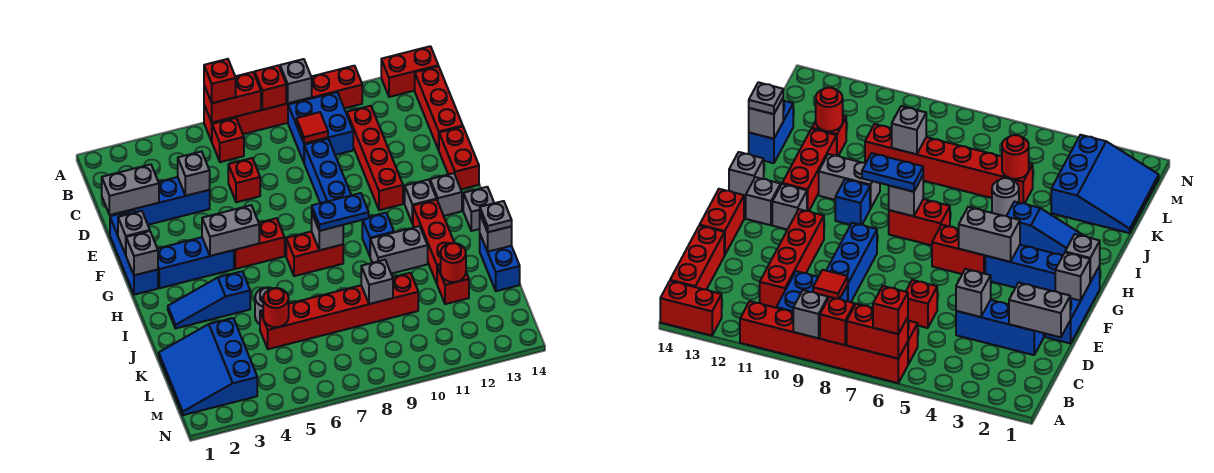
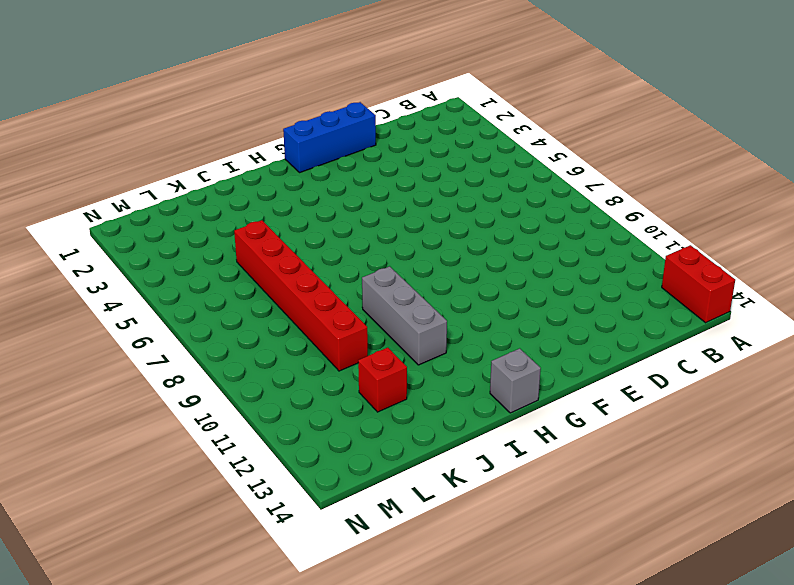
grey brick I9:I11 level 1 -> grey brick I10:I11 level 1
none -> red brick A6:A11 level 1
none -> red brick B6 level 1
none -> blue brick B9:C10 level 1
none -> red brick B14:D14 level 1

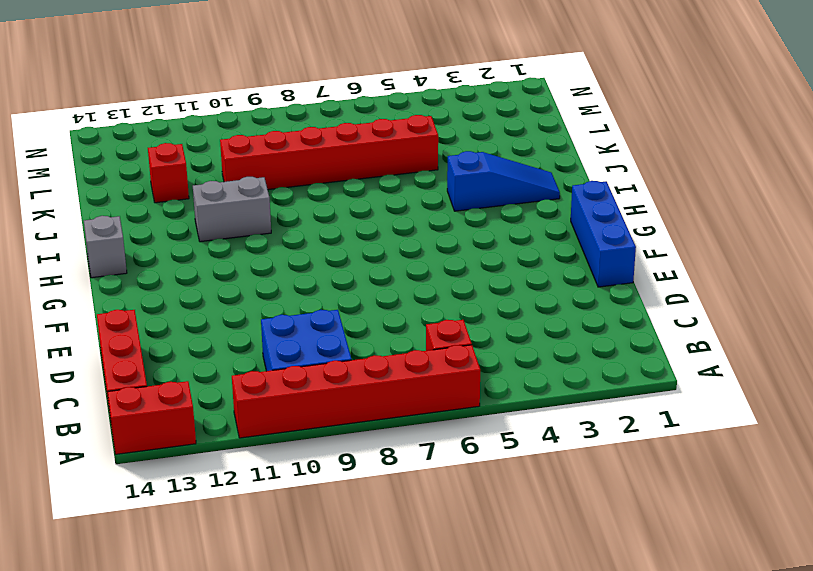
none -> red brick C11:F11 level 1
none -> blue brick D2:D4 level 1
none -> red brick D6 level 1
none -> blue brick D9:F9 level 1

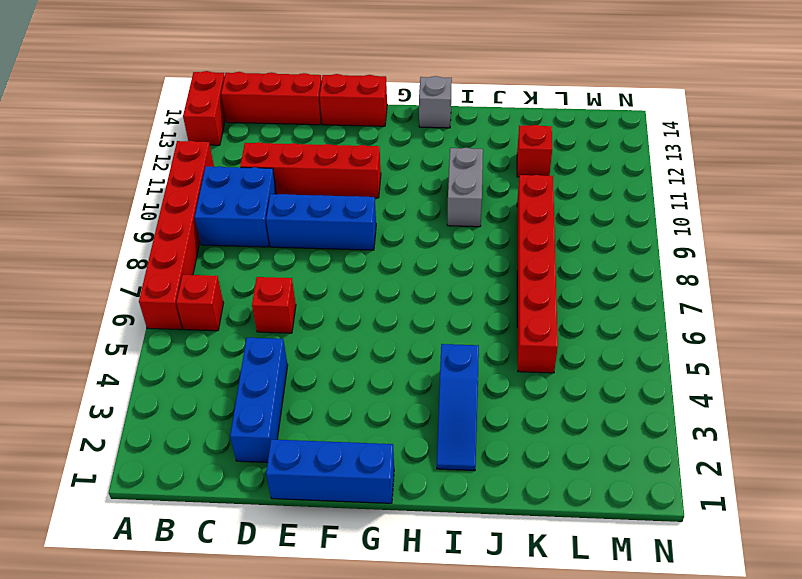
none -> blue brick G2:G4 level 1
none -> red brick G5:G6 level 1
none -> grey brick G12 level 1
none -> grey brick G13 level 1

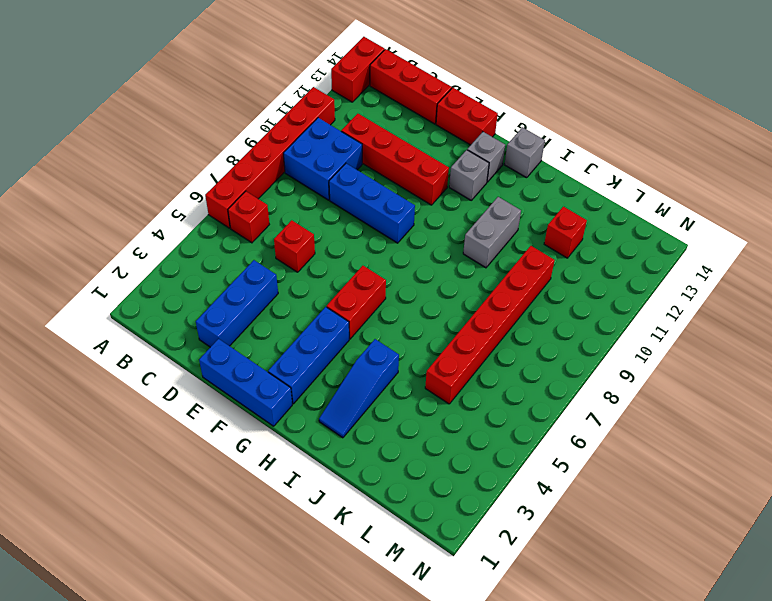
none -> red brick H7:H8 level 1
none -> blue brick H10 level 1
none -> red brick H12:J12 level 1
none -> grey round brick J5 level 1

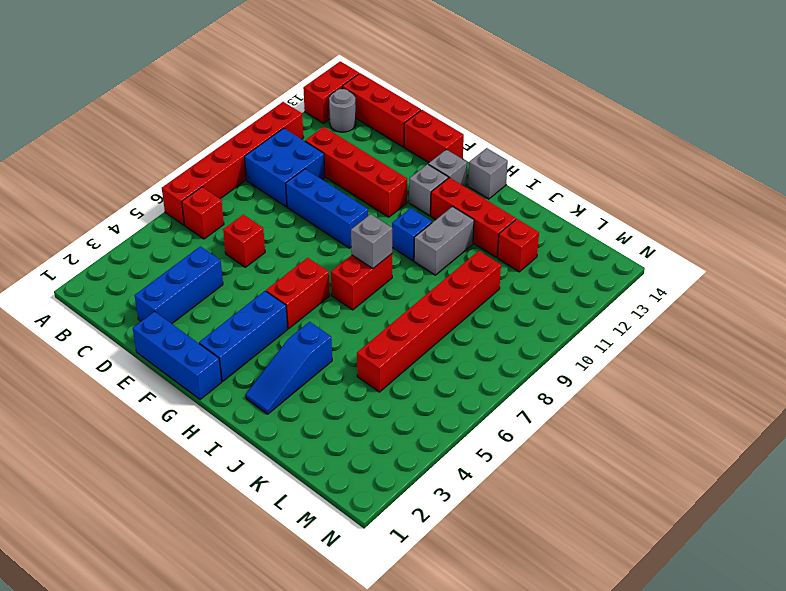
grey round brick B13 level 1 -> grey round brick J5 level 1
none -> blue brick J14:K14 level 1
none -> blue slope K1:M3 level 1 top 3
none -> red brick A6:A7 level 2
none -> red brick A8 level 2

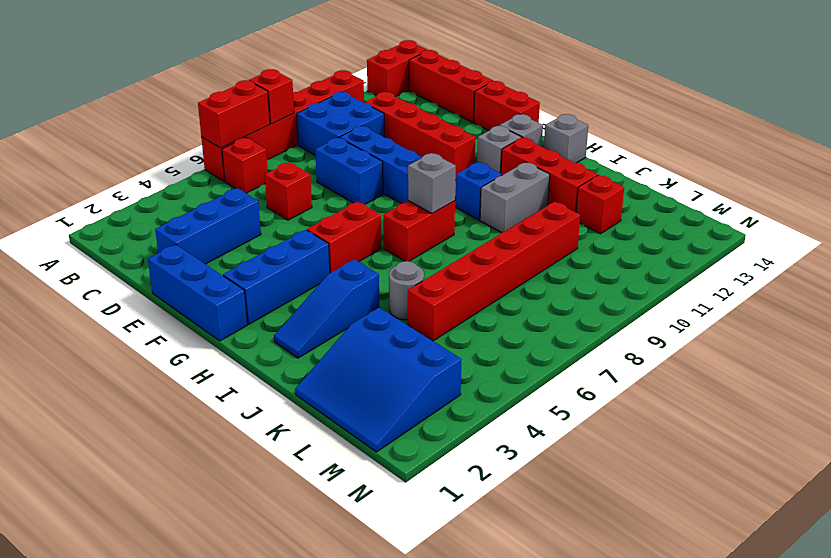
blue brick D8:E8 level 1 -> blue brick J14:K14 level 1
none -> grey brick A9 level 2
none -> red tile C9 level 2
none -> grey brick D1:D2 level 2
none -> grey brick D4 level 2

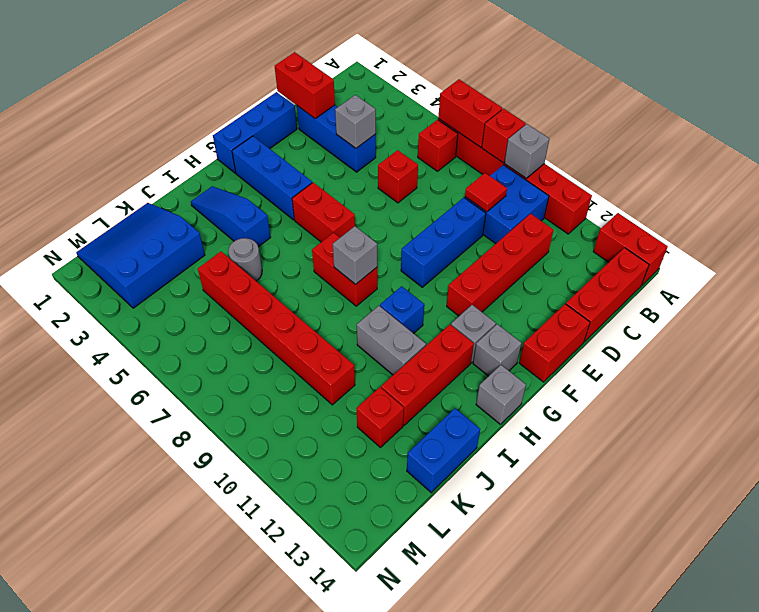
red brick D1:D2 level 2 -> grey brick D1:D2 level 2
none -> grey brick F1 level 2
none -> grey brick G1 level 2
none -> grey brick G4:G5 level 2
none -> grey brick J14 level 2

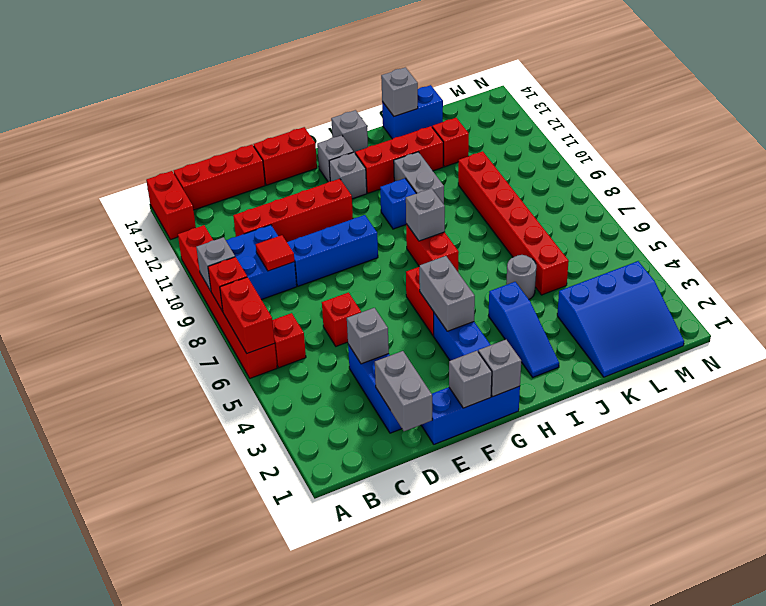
none -> red round brick K5 level 2
none -> grey brick K9 level 2
none -> red round brick K12 level 2
none -> red brick A6 level 3

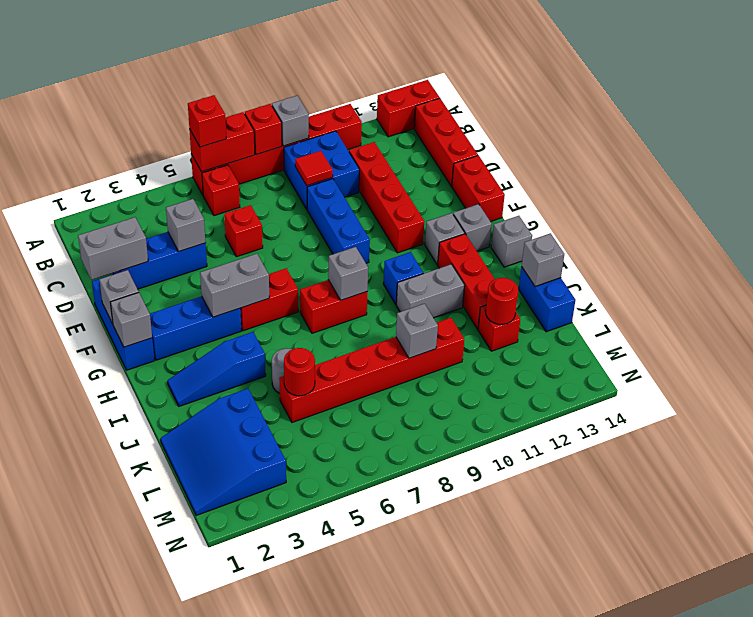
none -> blue plate H8:H9 level 3
none -> grey plate J14 level 3

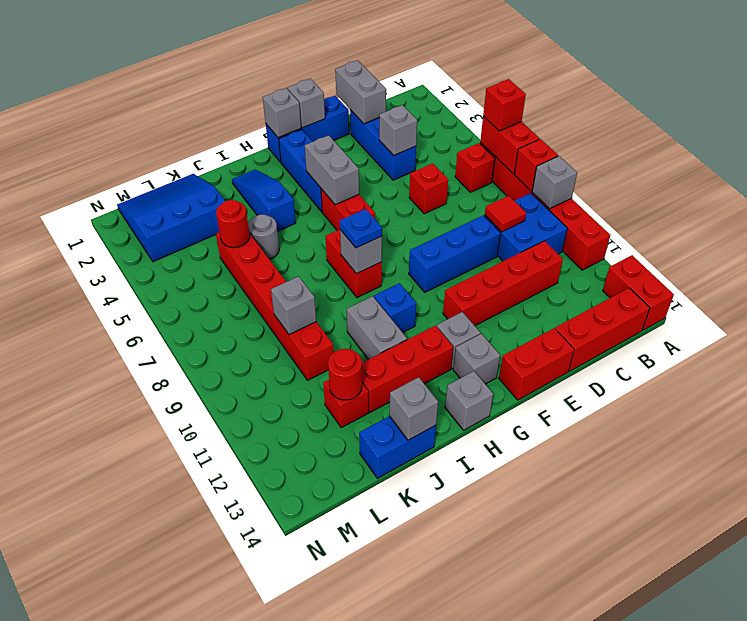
blue plate H8 level 3 -> blue plate H8:H9 level 3
none -> grey plate J14 level 3

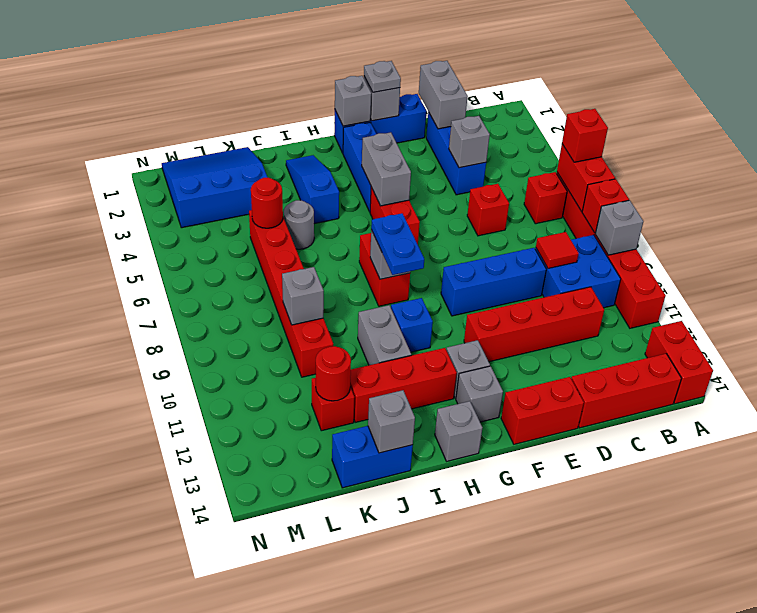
grey plate F1 level 3 -> grey plate J14 level 3

